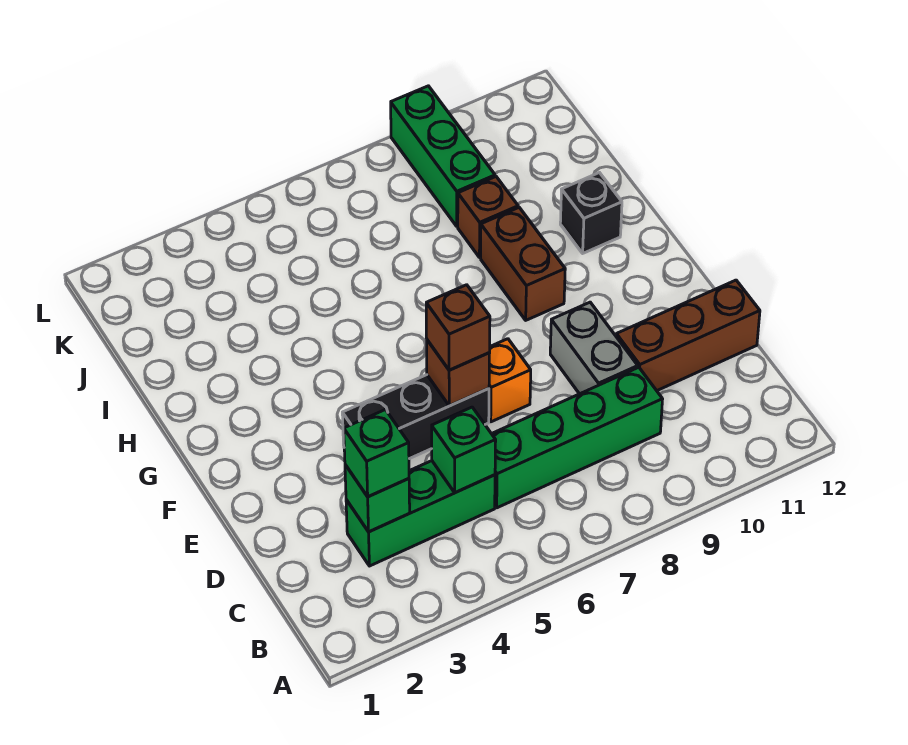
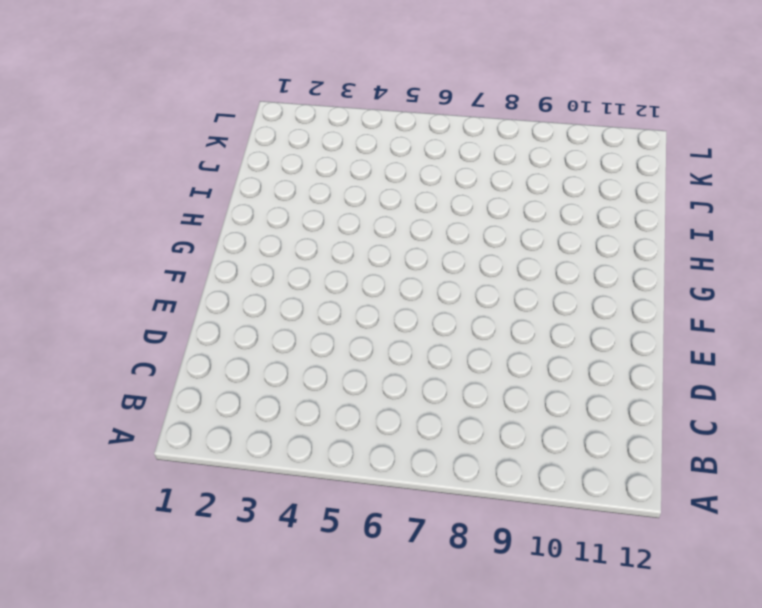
none -> green brick C3:C5 level 1
none -> green brick C6:C9 level 1
none -> grey brick D9:E9 level 1

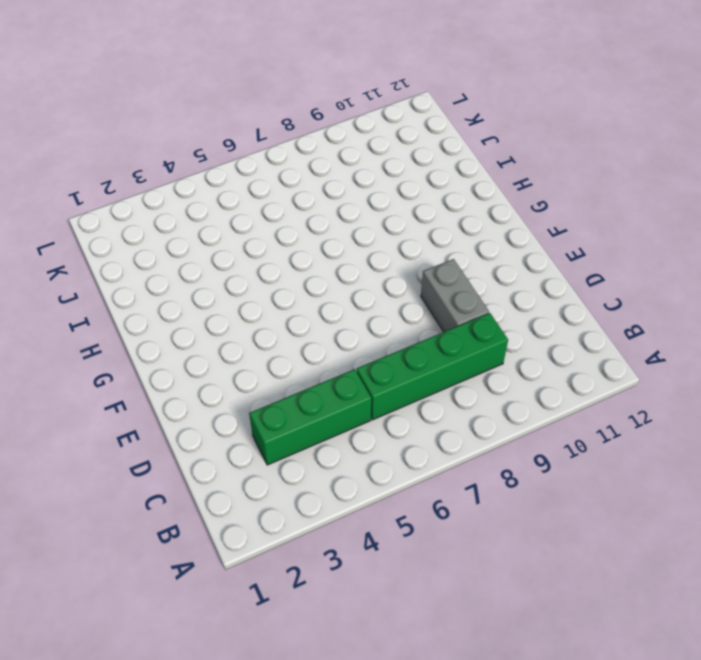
none -> brown brick D10:D12 level 1
none -> black brick E4:E6 level 1
none -> orange brick E7 level 1

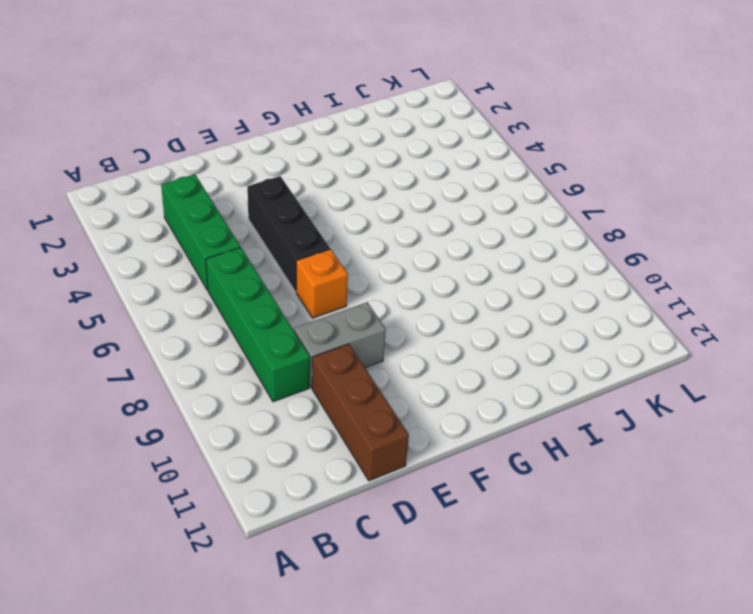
none -> brown brick G9:H9 level 1
none -> black brick H11 level 1
none -> brown brick I9 level 1

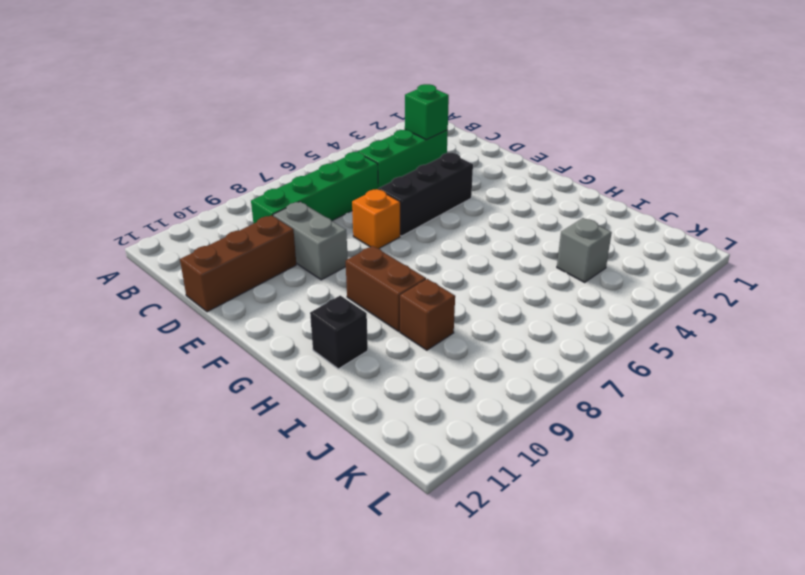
grey brick J4 level 1 -> none
none -> green brick J9:L9 level 1
none -> green brick C5 level 2
none -> brown brick E6 level 2

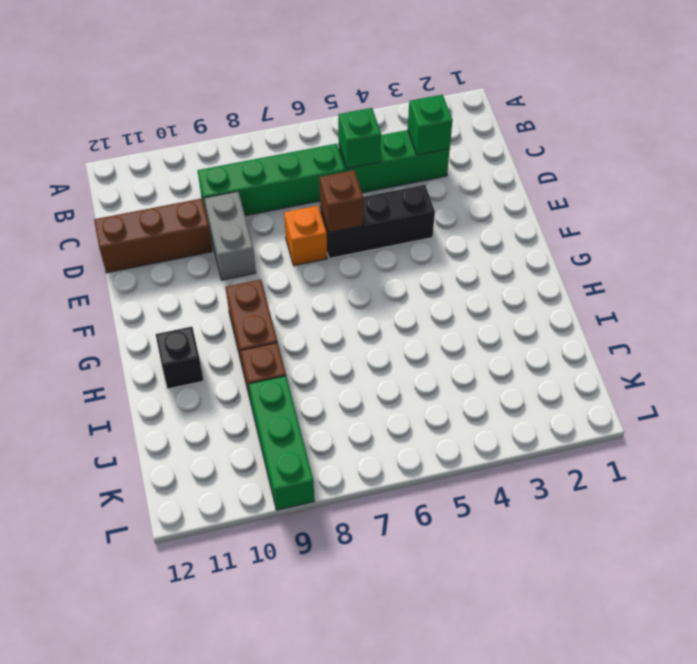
none -> green brick C3 level 3
none -> brown brick E6 level 3

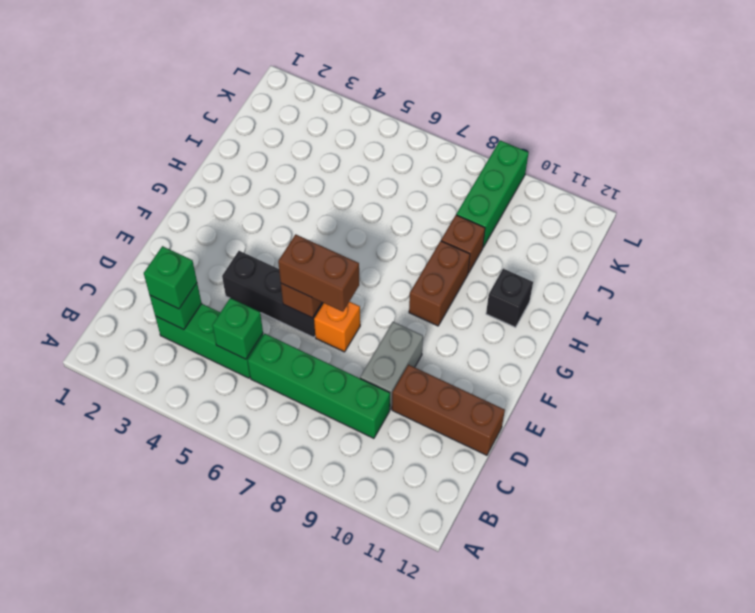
brown brick E6:E7 level 3 -> brown brick E6 level 3

